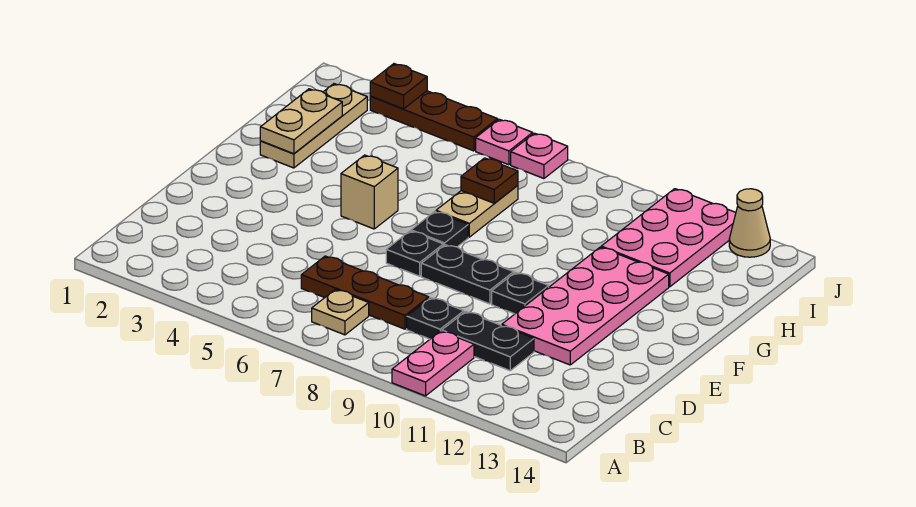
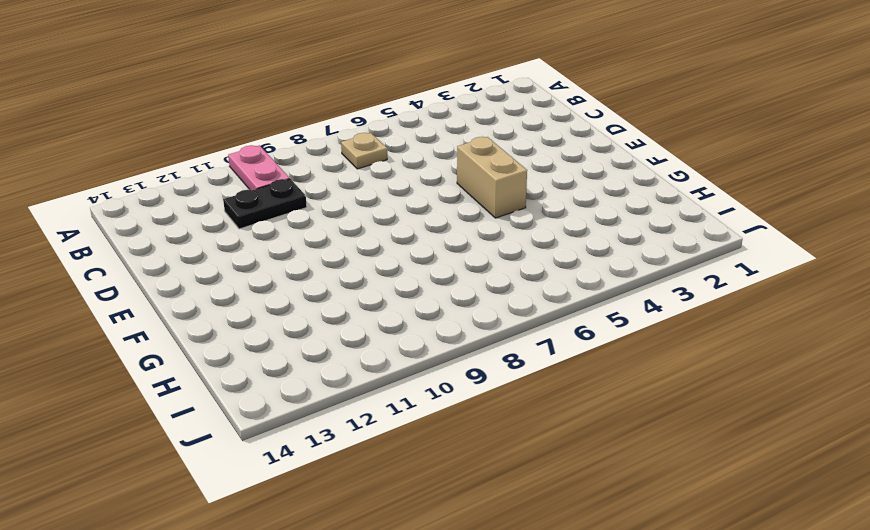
tan brick E5:F5 level 1 -> tan brick F5 level 1
none -> brown plate C6:C8 level 1
none -> black plate C9 level 1
none -> pink plate D11:G12 level 1

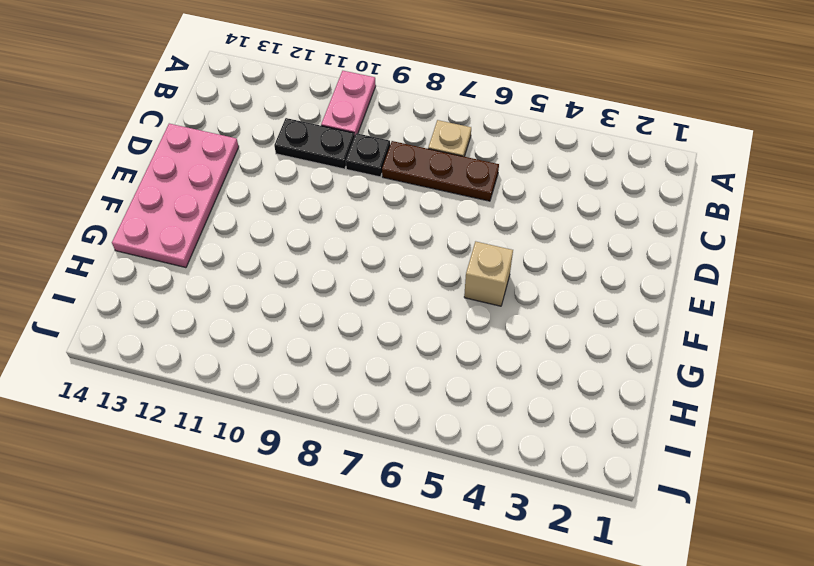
pink plate D13:G14 level 1 -> pink plate D11:G12 level 1
none -> black plate E7 level 1
none -> black plate E8:E9 level 1
none -> black plate E10 level 1

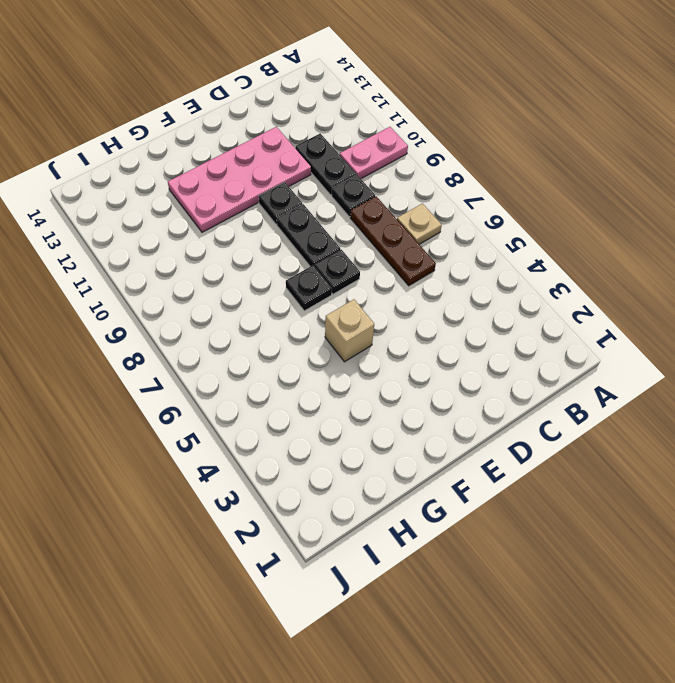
none -> tan plate G2:I2 level 1
none -> tan plate G7:H7 level 1
none -> pink plate H11:J12 level 1

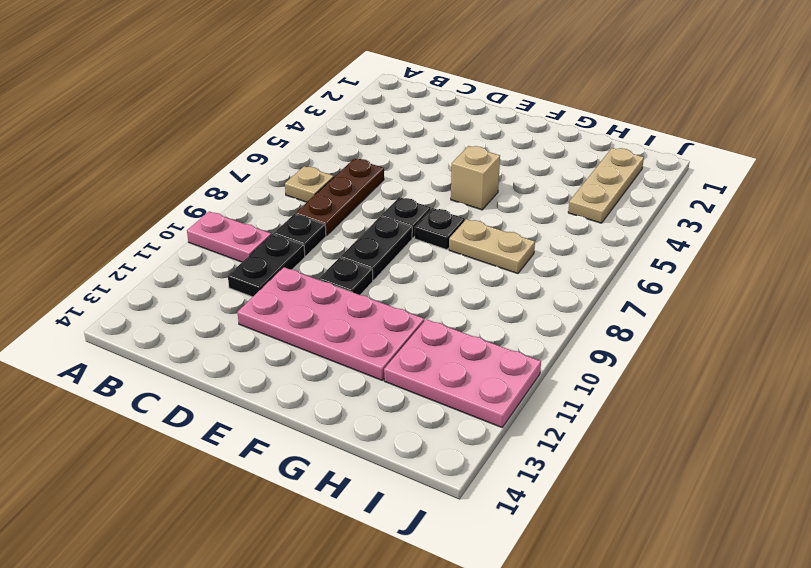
tan plate I2:I4 level 1 -> tan plate G2:I2 level 1
none -> brown plate J3:J5 level 1
none -> pink plate J6 level 1
none -> pink plate J7 level 1

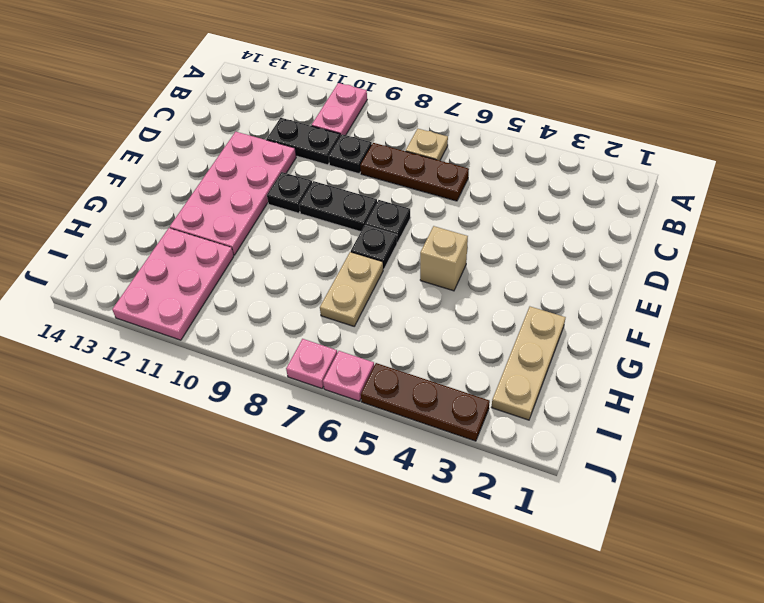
none -> tan cone J13 level 1
none -> tan plate G2:H2 level 2
none -> brown plate H7 level 2

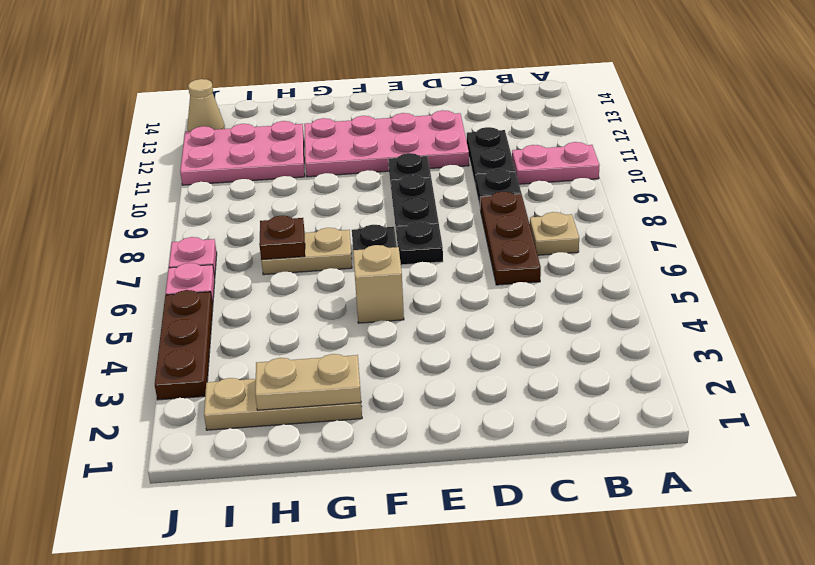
none -> brown plate J3 level 2

